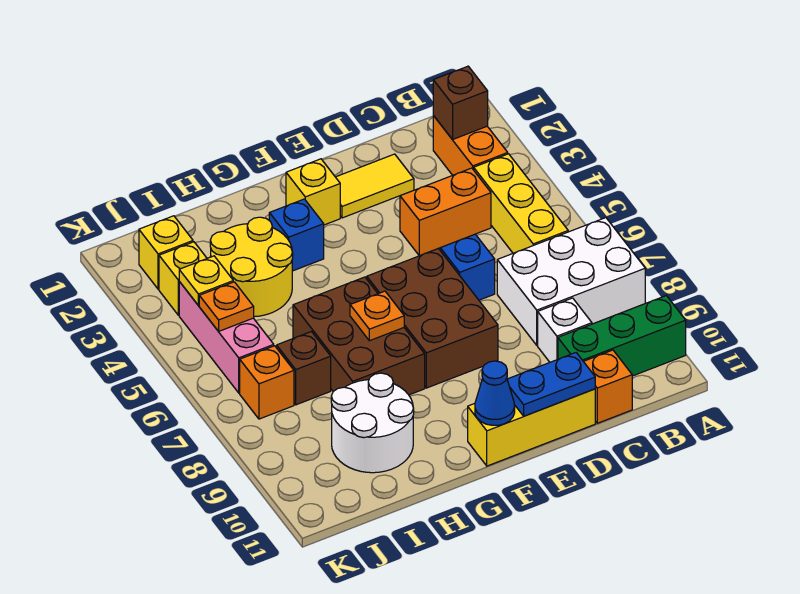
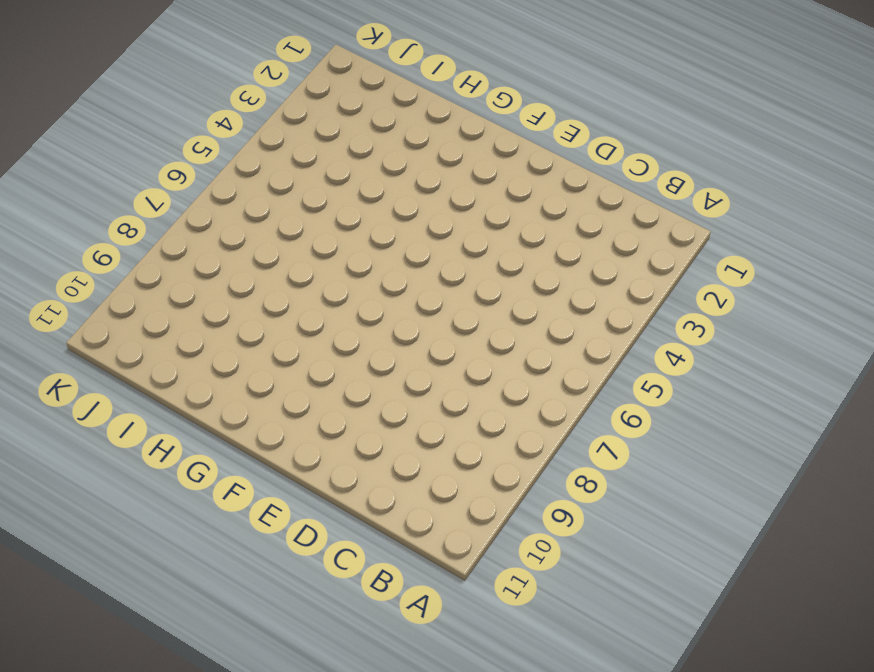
none -> white brick A7:C8 level 1
none -> green brick A10:C10 level 1
none -> orange brick B2:B3 level 1

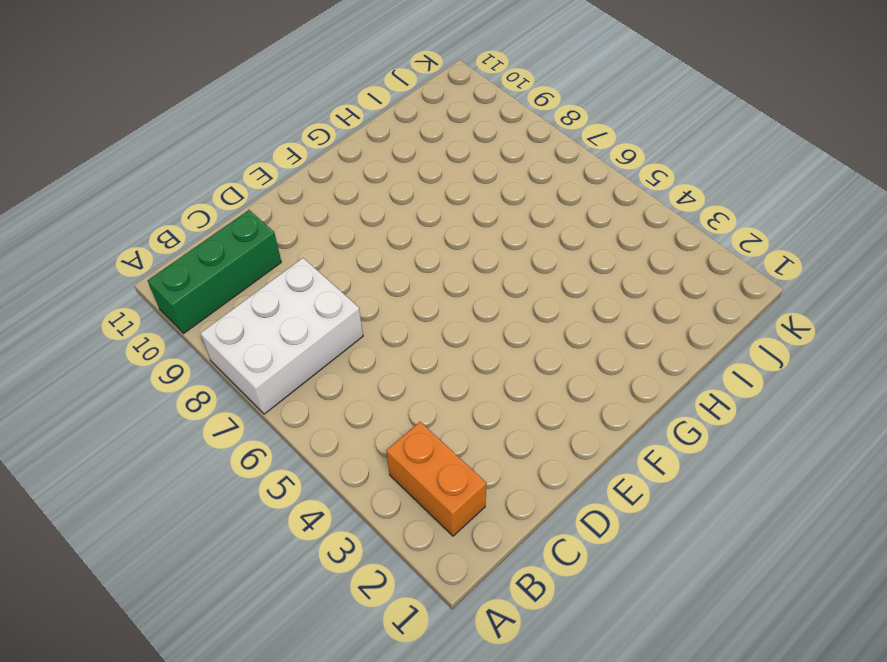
none -> yellow brick B4:B6 level 1
none -> orange brick C4:D4 level 1
none -> white brick C9 level 1

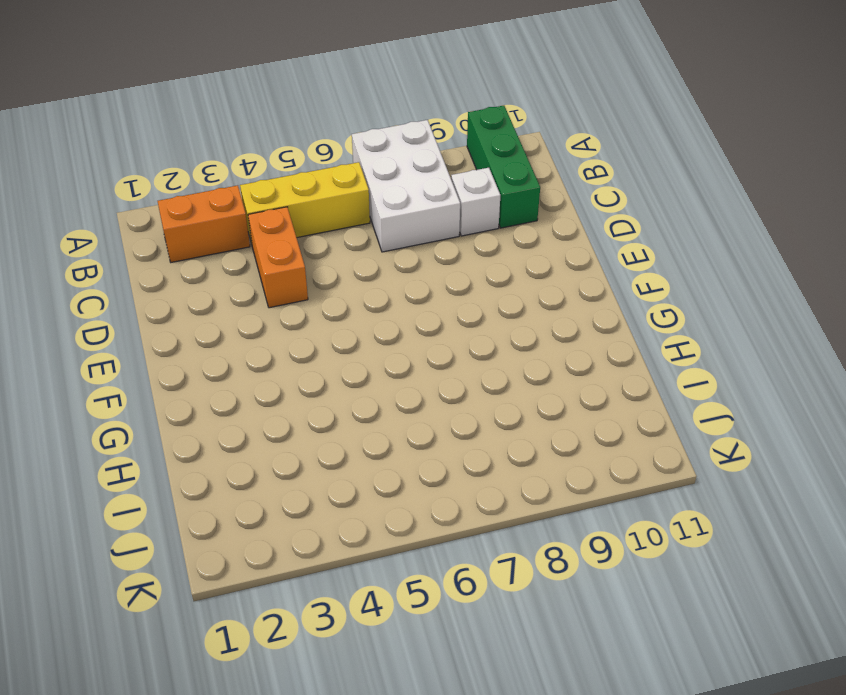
none -> orange brick C11 level 1
none -> yellow tile D2:E2 level 1
none -> blue brick D6 level 1

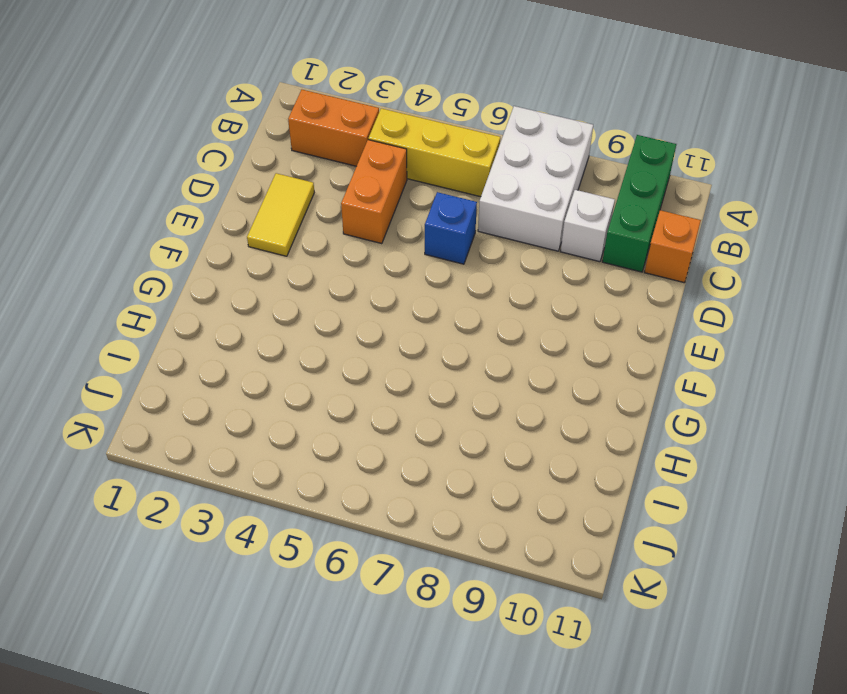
none -> yellow brick D11:F11 level 1
none -> brown brick E6:F8 level 1
none -> yellow brick F2 level 1

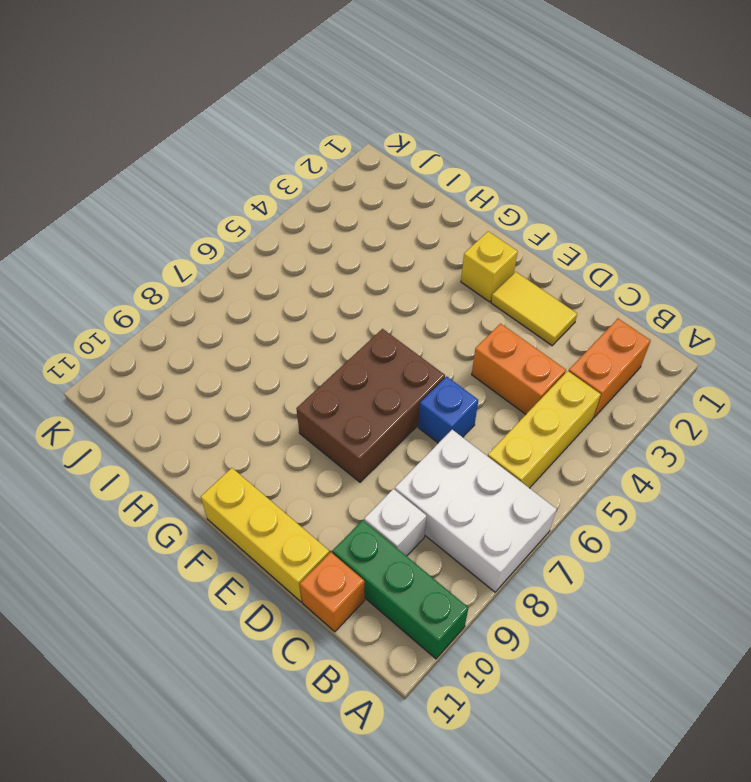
none -> blue brick G3 level 1
none -> brown brick G6:H8 level 1
none -> yellow round brick H3:I4 level 1

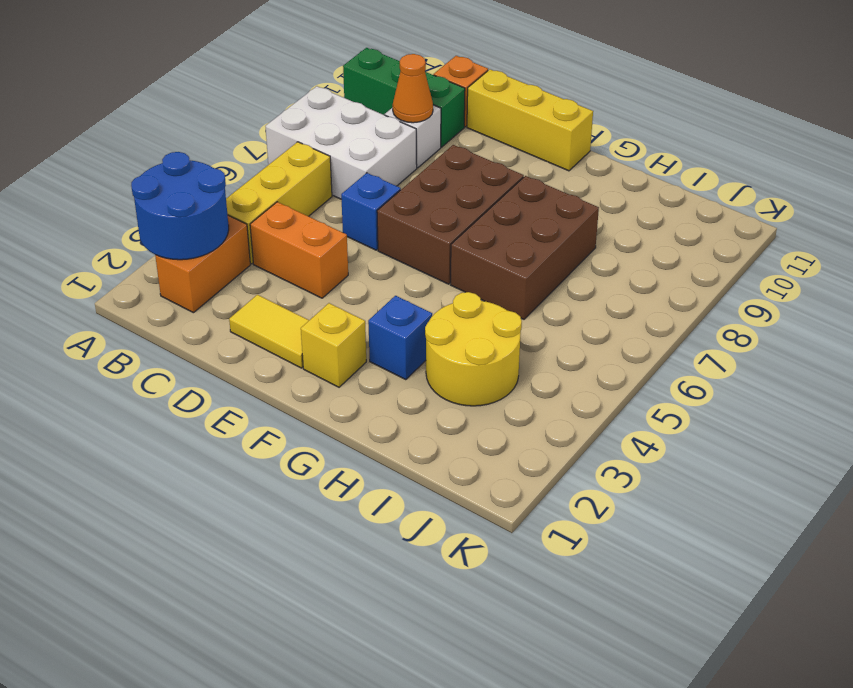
blue round brick A2:B3 level 2 -> brown brick B2 level 2
orange cone C9 level 2 -> none
none -> white round brick H9:I10 level 1
none -> brown brick I7 level 1
none -> yellow brick J2 level 1

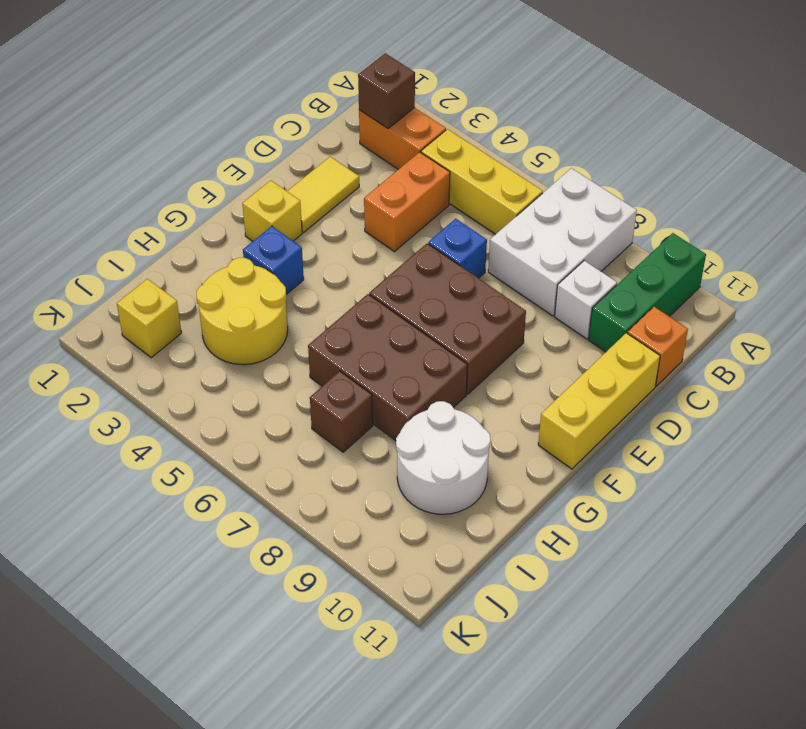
none -> yellow brick J3 level 1
none -> pink brick J4:J6 level 1
none -> orange brick J7 level 1

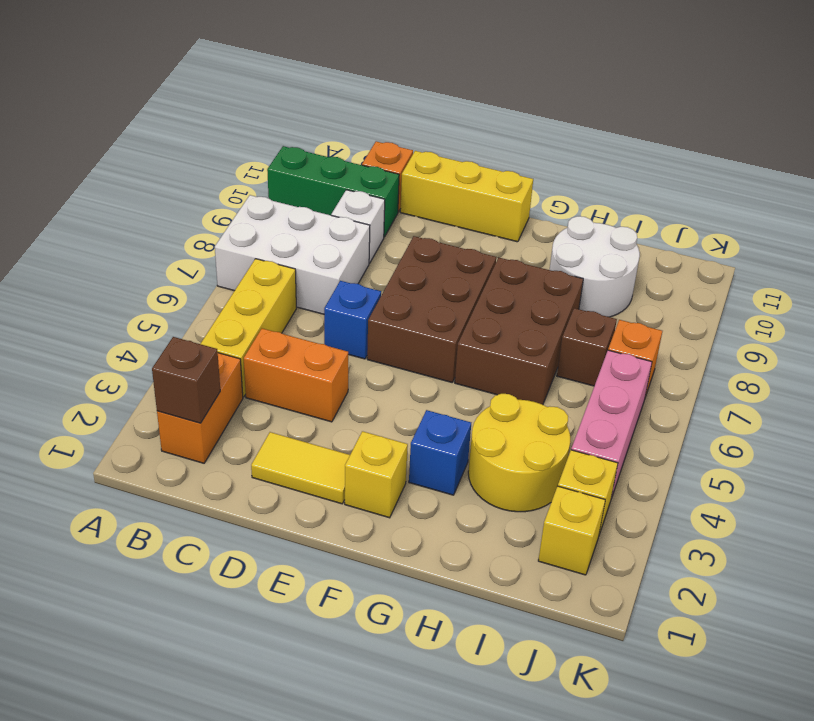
none -> blue plate D11:E11 level 2
none -> blue cone F11 level 2
none -> orange plate G7 level 2

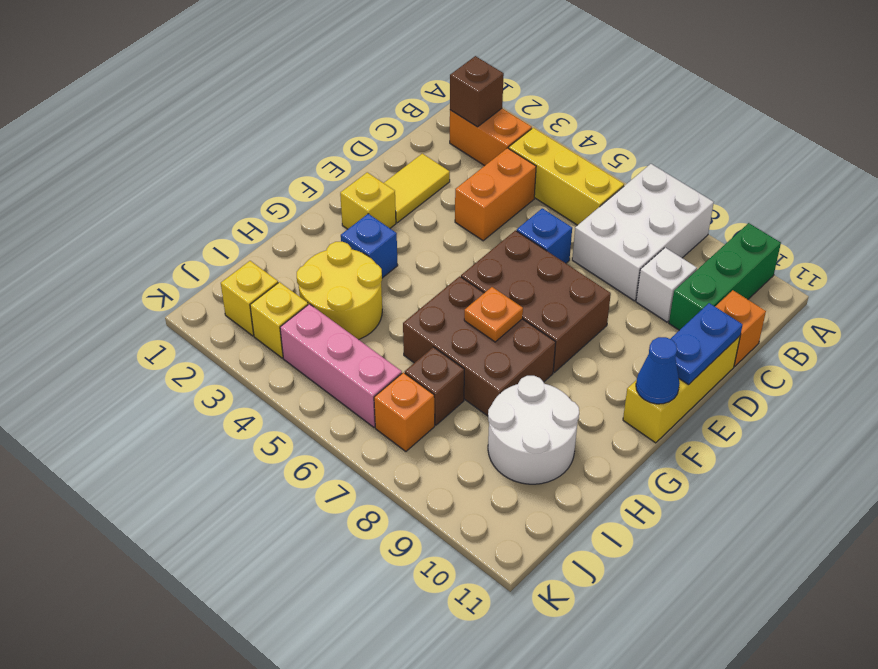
none -> yellow plate J4 level 2
none -> orange plate J5 level 2

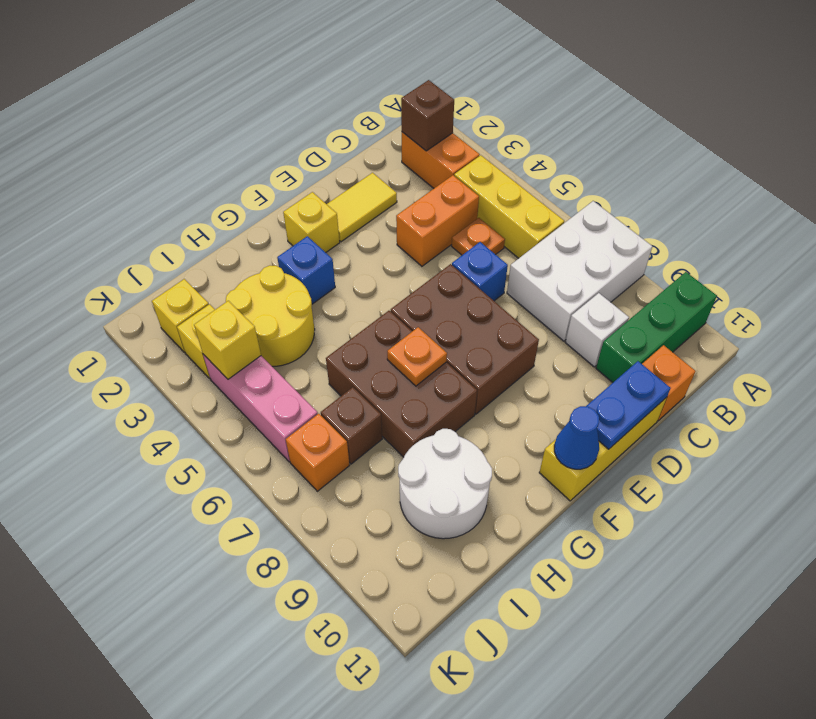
orange plate C5 level 1 -> orange plate J5 level 2
yellow brick J4 level 2 -> yellow plate J4 level 2

